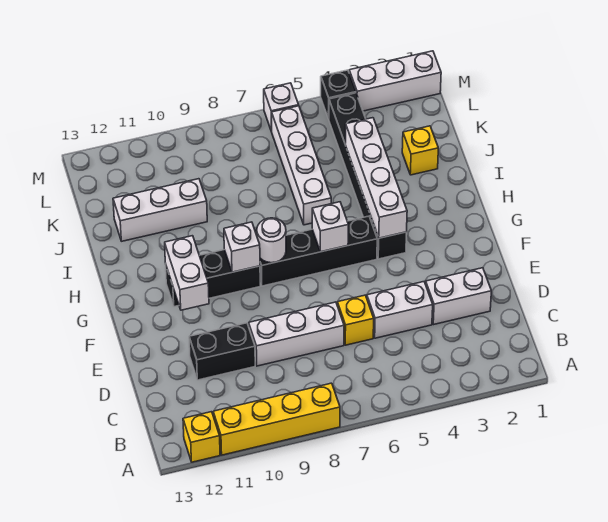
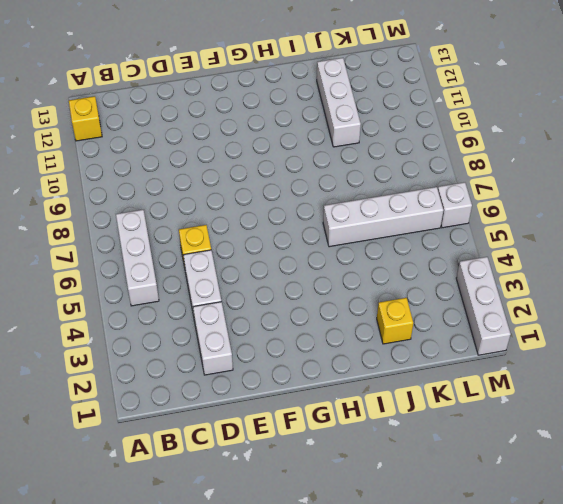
white brick B5:B7 level 1 -> white brick D7:D9 level 1
none -> yellow brick A8:A11 level 1
none -> black brick D10:D11 level 1
none -> black brick G4:L4 level 1

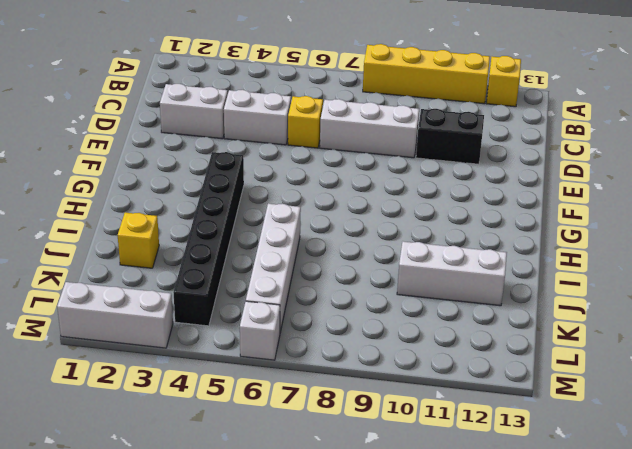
none -> black brick G5:G8 level 1
none -> black brick G9:G11 level 1
none -> black brick M4 level 1

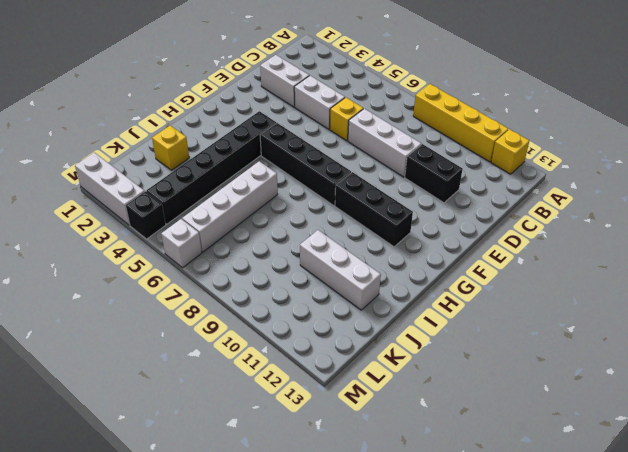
none -> white brick F11:G11 level 2
none -> white brick G4:J4 level 2
none -> white brick G6 level 2

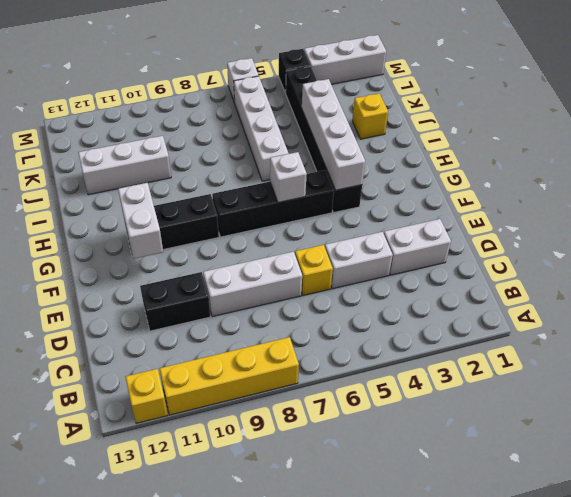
none -> white round brick G8 level 2
none -> white brick G9 level 2

